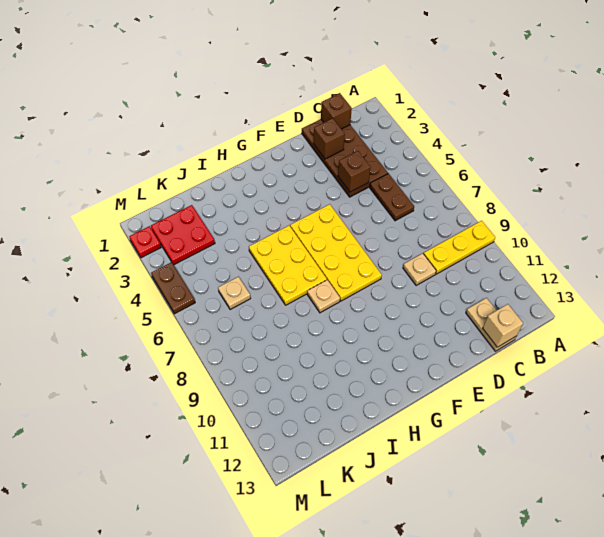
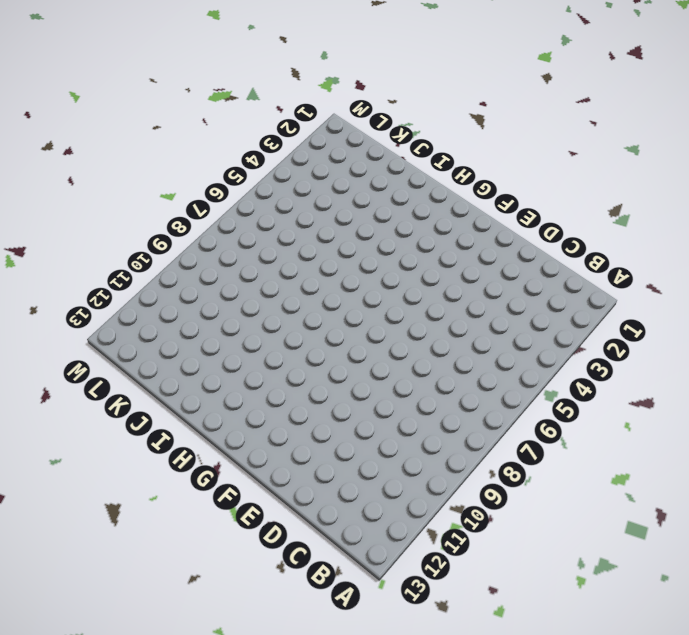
none -> yellow plate A9:C9 level 1
none -> brown plate C1:D4 level 1
none -> brown plate C5:C6 level 1

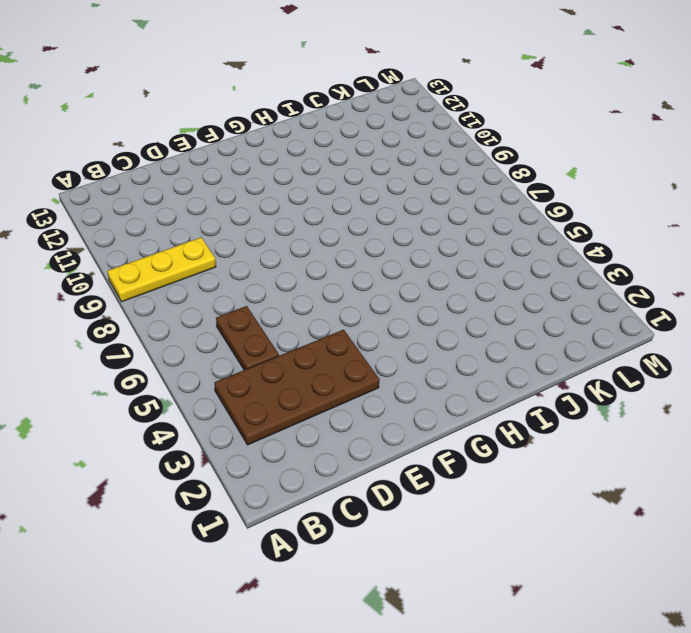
brown plate B3:E4 level 1 -> brown plate C1:D4 level 1
none -> tan plate C12:C13 level 1
none -> tan plate D9 level 1
none -> yellow plate F5:G8 level 1

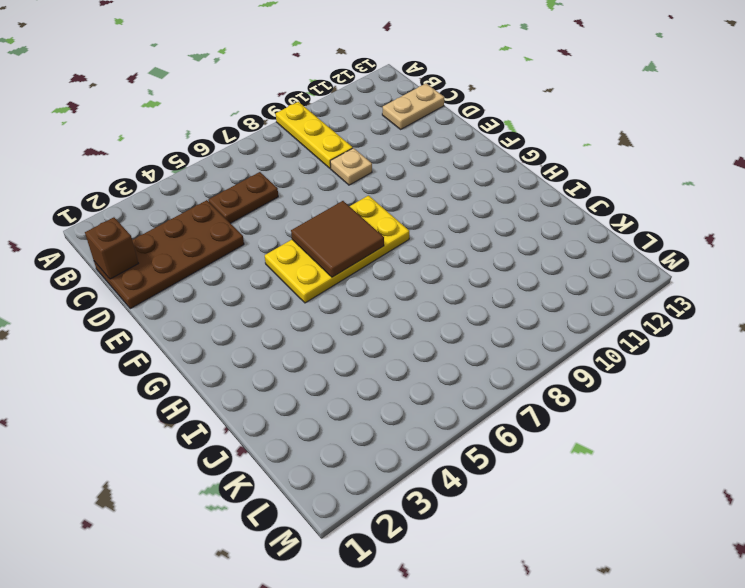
brown tile F6:G7 level 2 -> none
none -> yellow plate H5:I7 level 1
none -> tan plate H8 level 1
none -> red plate K2:L3 level 1

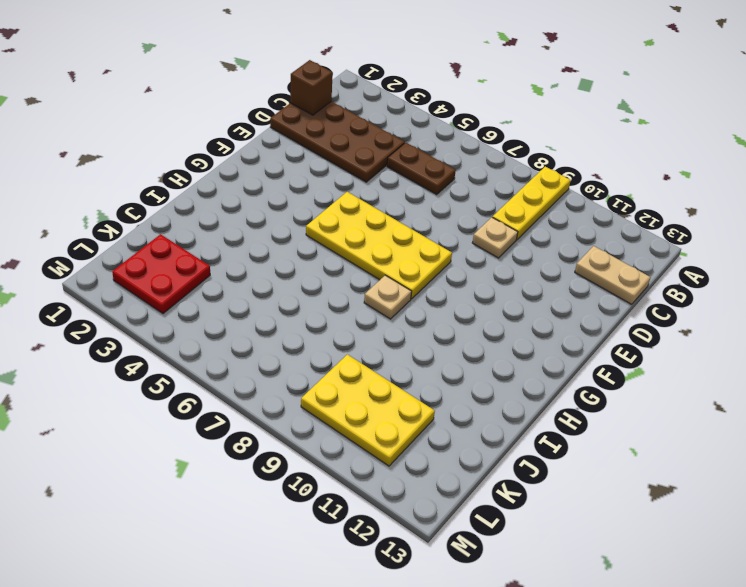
yellow plate K9:L11 level 1 -> yellow plate H5:I7 level 1
none -> tan plate K6 level 1
none -> red plate M2 level 1
none -> brown plate M4:M5 level 1

